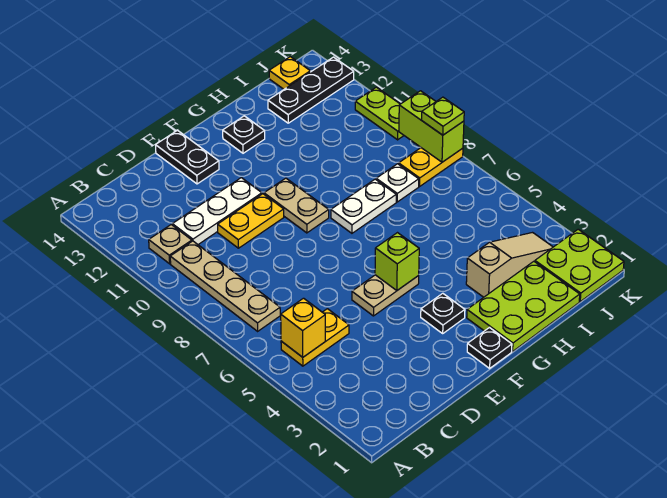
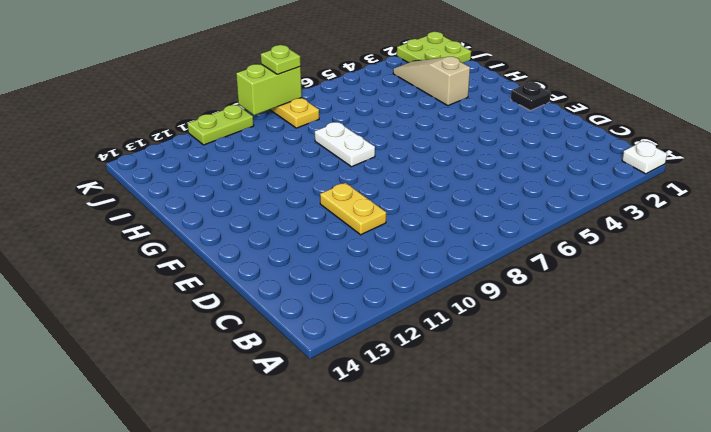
white plate A1 level 1 -> white plate I8 level 1
none -> yellow plate B5:C5 level 1
none -> tan plate B7:B10 level 1
none -> tan plate B11 level 1

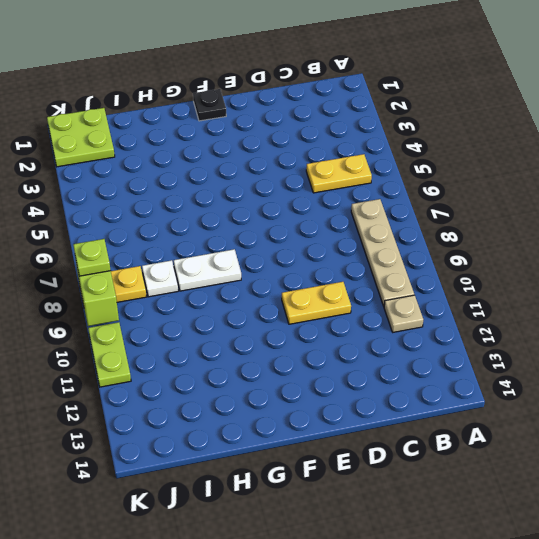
none -> white plate C11:E11 level 1
none -> tan plate E5:F5 level 1
none -> black plate E13:E14 level 1

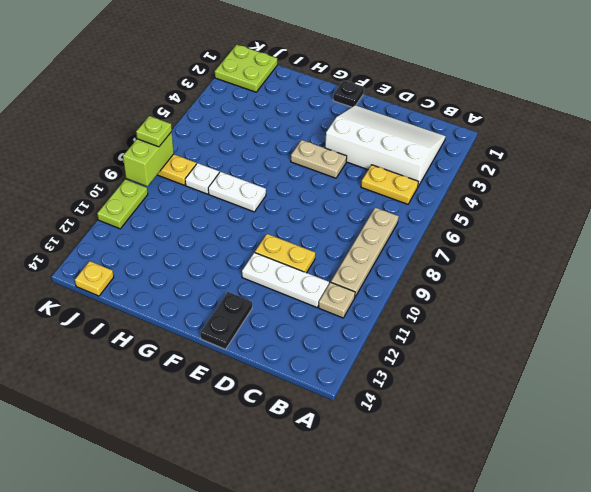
white slope B2:E4 level 1 top 4 -> none
none -> black plate F3 level 1
none -> tan plate F9:F10 level 1
none -> lime plate G1:I2 level 1

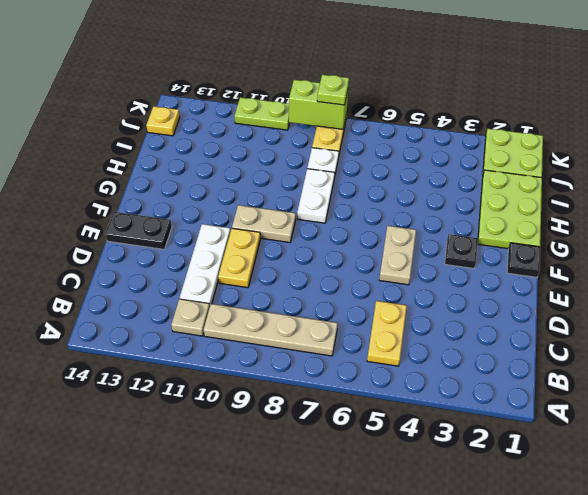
none -> black plate G13 level 1
none -> tan slope H3:J3 level 1 top H
none -> black plate I13:K13 level 1

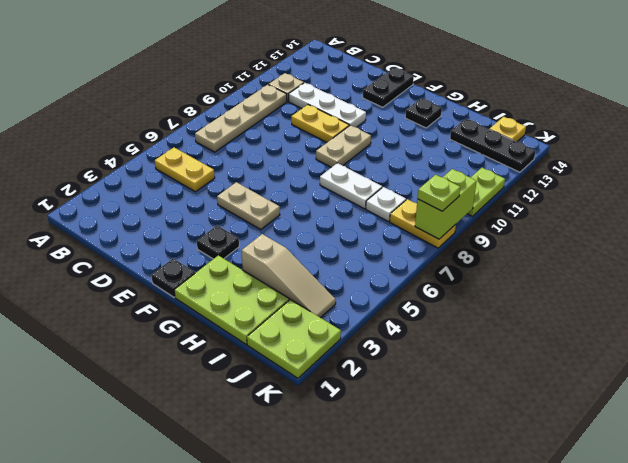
none -> yellow brick B5 level 2
none -> lime brick F5 level 2

